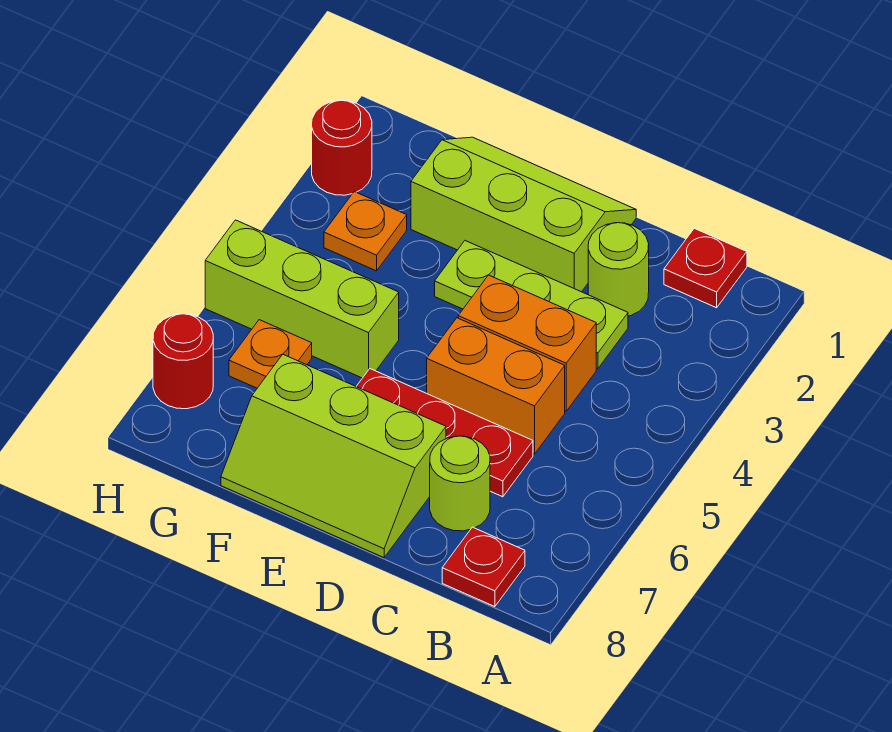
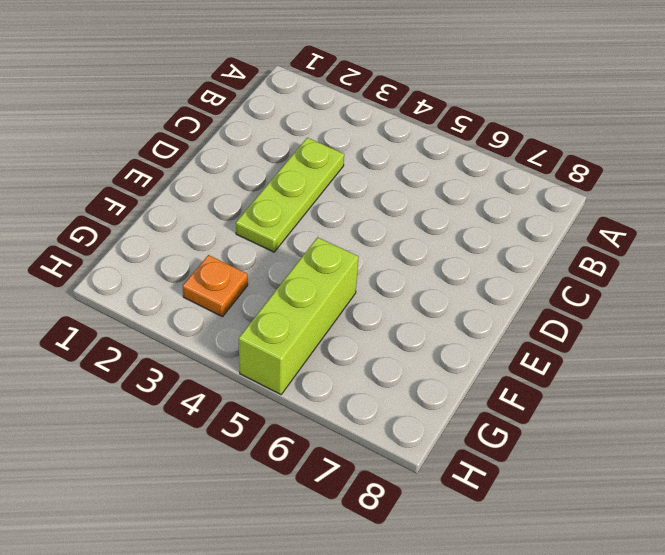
none -> red plate B1 level 1
none -> red plate B8 level 1
none -> lime round brick C2 level 1

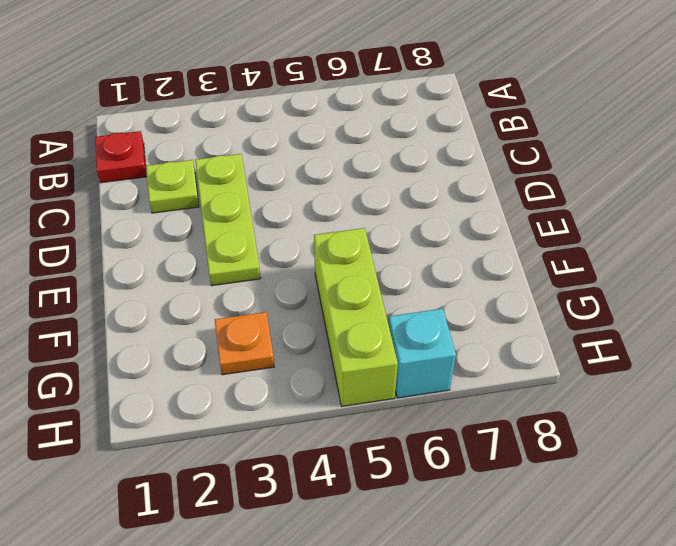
lime plate C2 level 1 -> lime round brick C2 level 1
cyan brick H6 level 1 -> none
none -> red plate B8 level 1
none -> orange brick C4:D4 level 1
none -> orange brick C5:D5 level 1

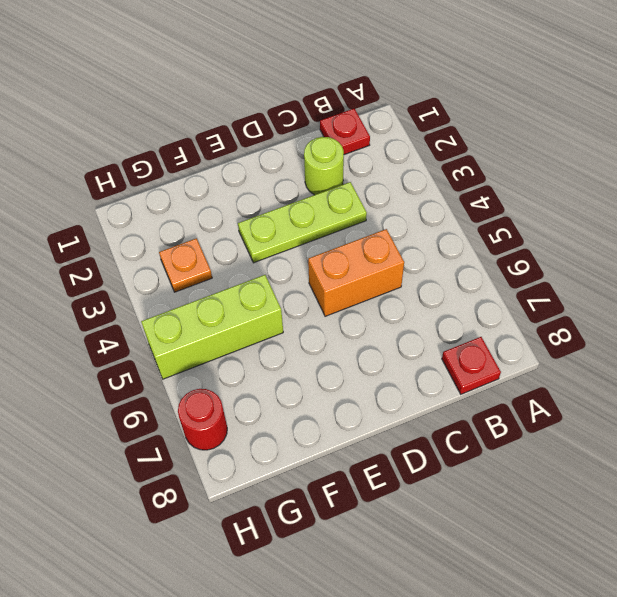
none -> orange brick C4:D4 level 1
none -> red plate C6:E6 level 1
none -> lime round brick C7 level 1

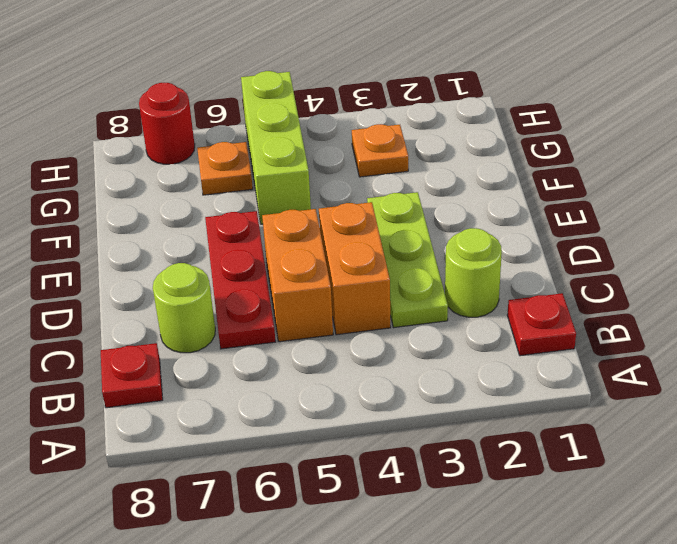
none -> lime slope D1:F2 level 1 top 2
none -> lime slope D7:F8 level 1 top 7
none -> red round brick H2 level 1

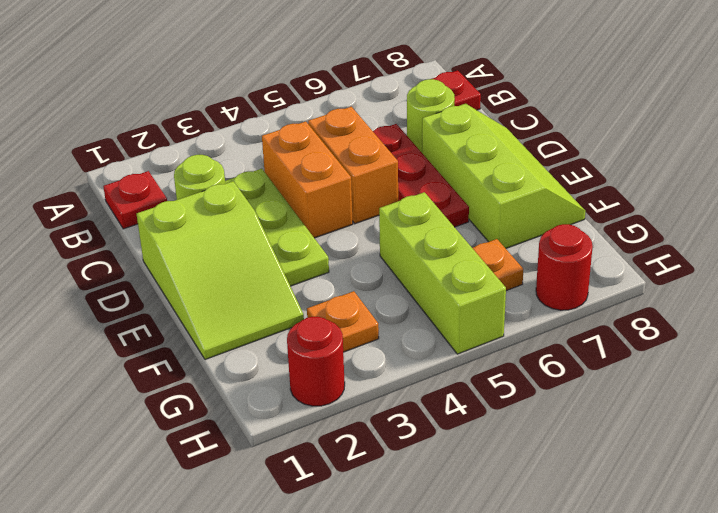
lime slope D1:F2 level 1 top D -> lime slope D1:F2 level 1 top 2

